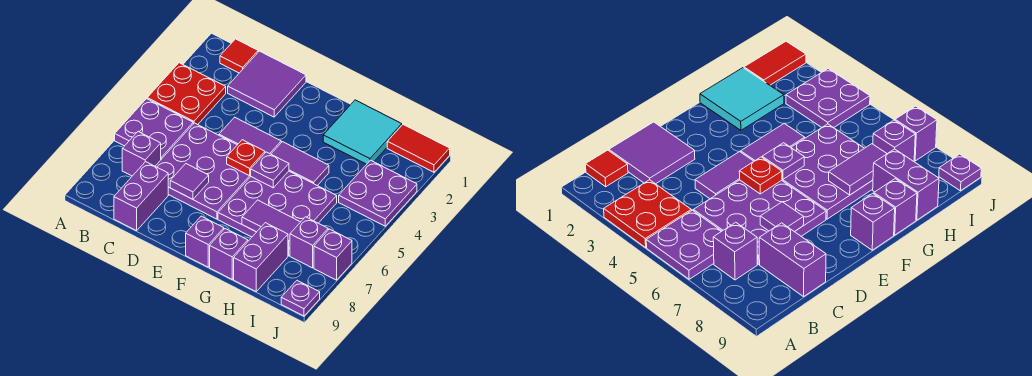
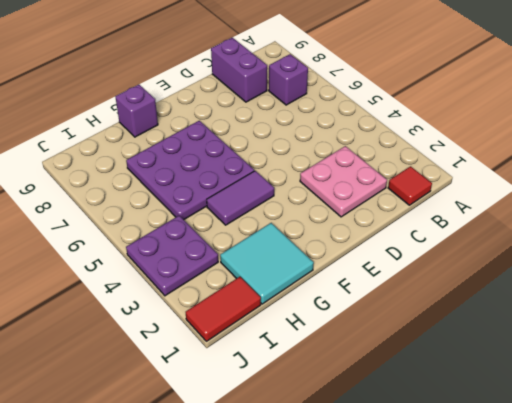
pink plate C2:D3 level 1 -> purple tile C1:D2 level 1
none -> red plate A3:B4 level 1
none -> purple plate A5:B6 level 1
none -> purple plate C5:E7 level 1

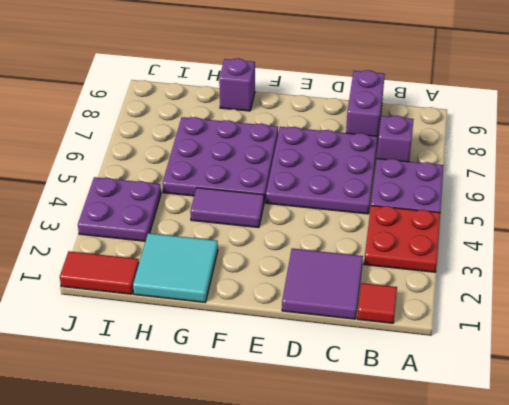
none -> purple tile D4:E4 level 1
none -> purple brick F9 level 1
none -> purple brick H8:H9 level 1

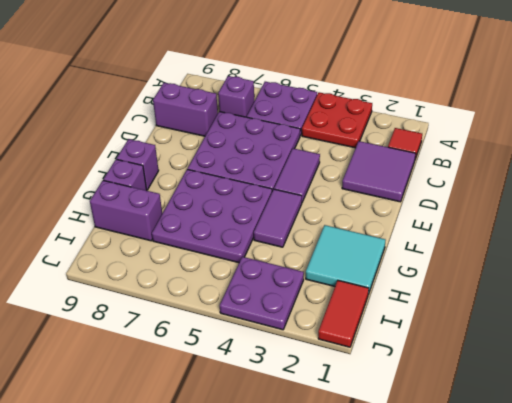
none -> purple brick I7 level 1
none -> purple brick J7 level 1
none -> purple plate J9 level 1

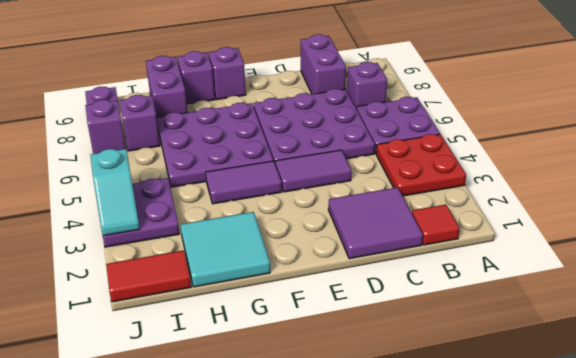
cyan slope J3:J4 level 2 top 4 -> none
none -> purple tile D7 level 2
none -> red plate E5 level 2
none -> purple plate F5 level 2

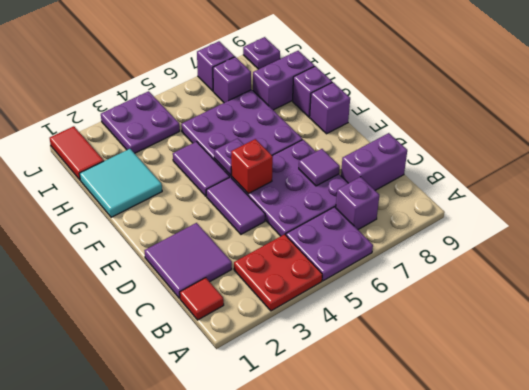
red brick E5 level 2 -> red plate E5 level 2
none -> purple tile G7:H7 level 2

